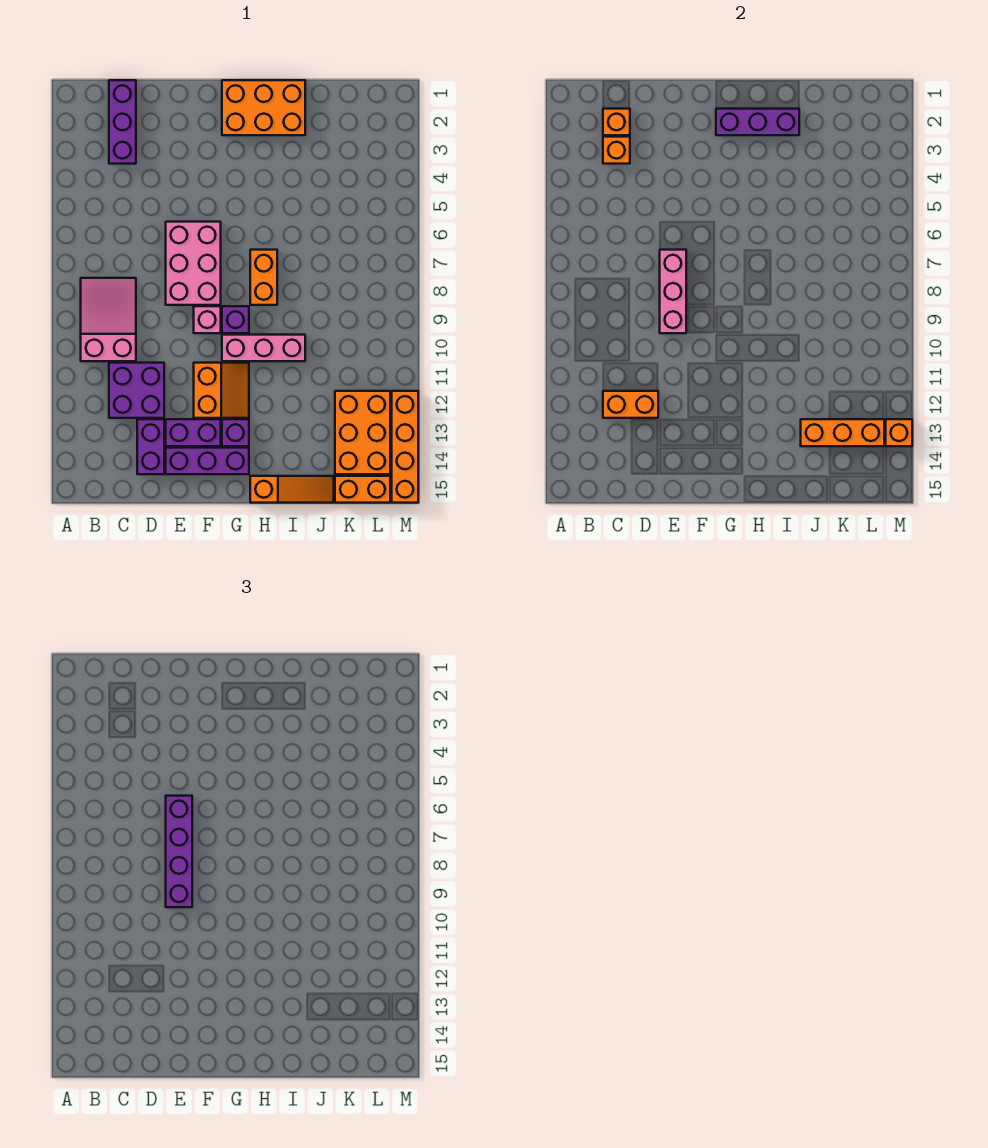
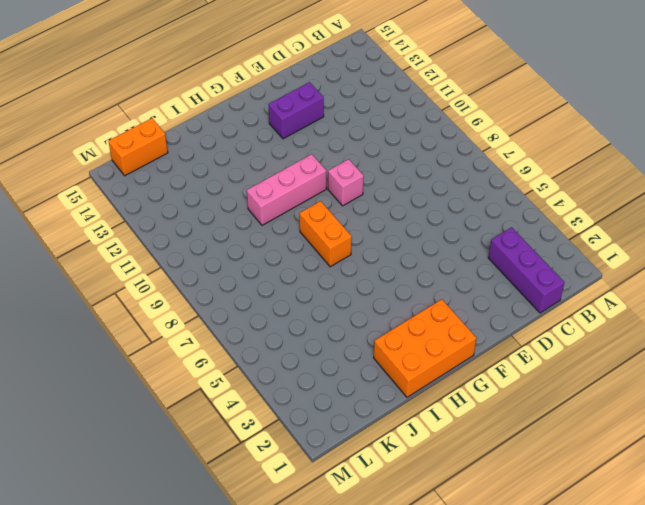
none -> pink slope B8:C10 level 1 top 10
none -> purple brick C11:D12 level 1
none -> purple brick D13:D14 level 1

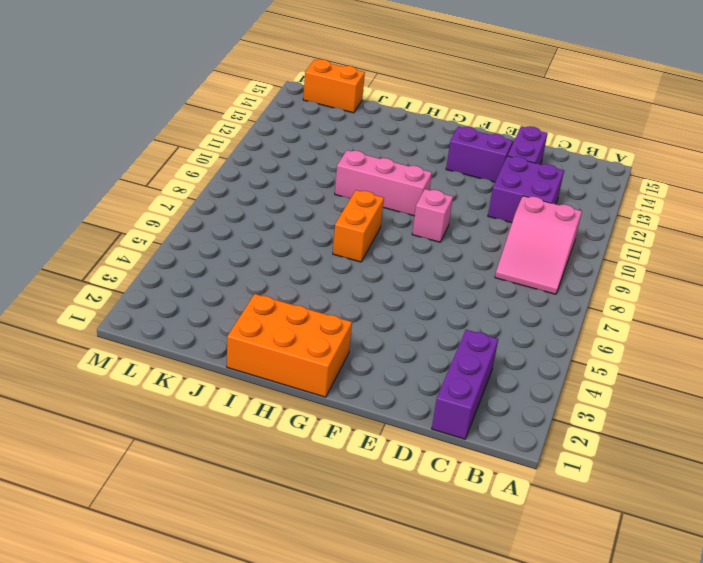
none -> pink brick E6:F8 level 1
none -> purple brick E14:G14 level 1
none -> orange slope F11:G12 level 1 top F

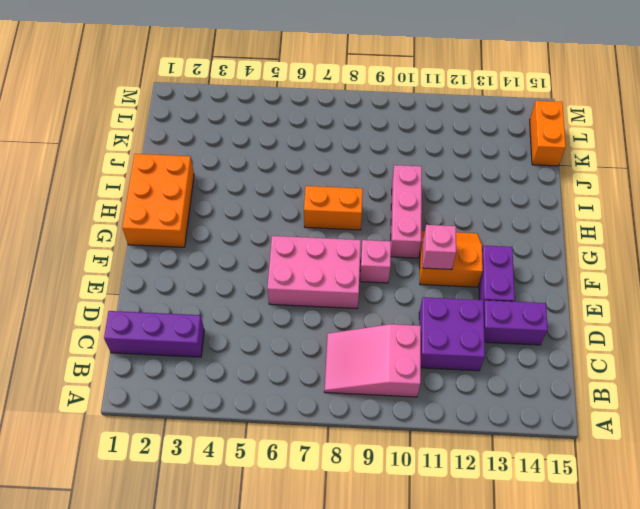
pink brick F11 level 2 -> none
none -> purple brick E14:G14 level 1
none -> purple brick G9 level 1
none -> purple brick G13 level 1

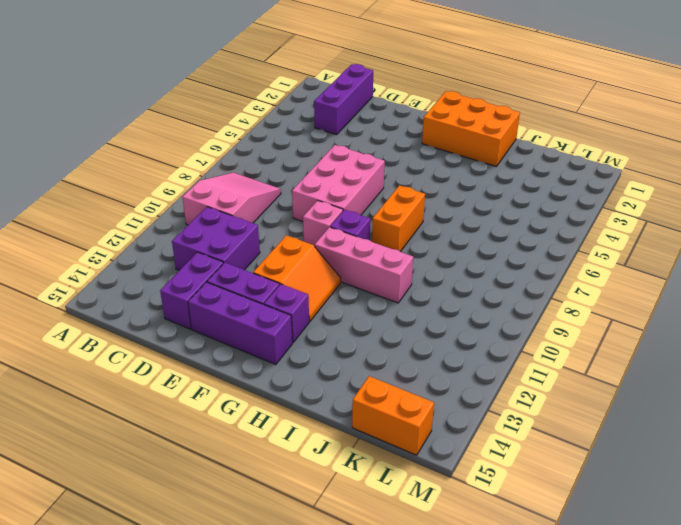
none -> orange slope H15:J15 level 1 top H
none -> orange brick K12:L14 level 1
none -> orange brick M12:M15 level 1

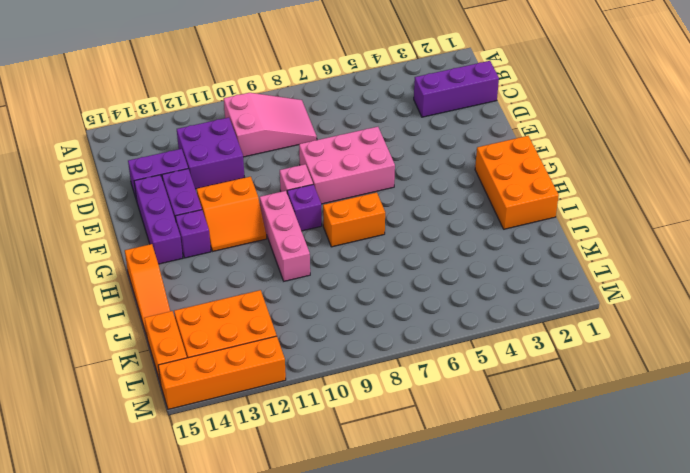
none -> orange brick C2 level 2
none -> orange brick C3 level 2
none -> orange brick C12:D12 level 2

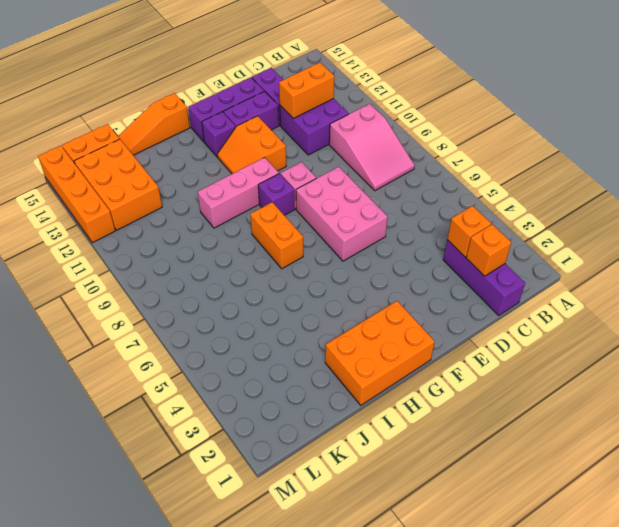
none -> pink brick E7:E9 level 2
none -> purple brick G2:I2 level 2
none -> orange brick J13:L13 level 2

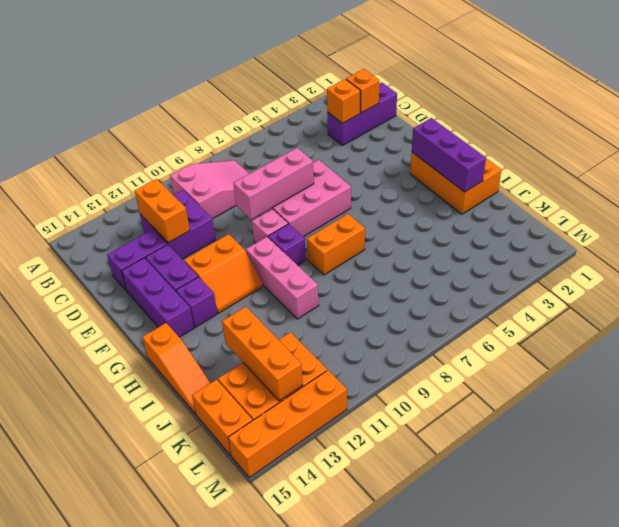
none -> orange brick M13 level 2
none -> purple brick E6:E9 level 3

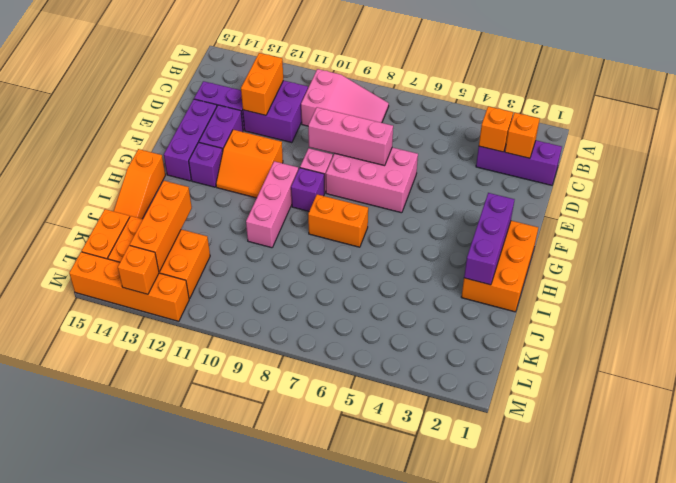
none -> purple brick E6:E9 level 3

